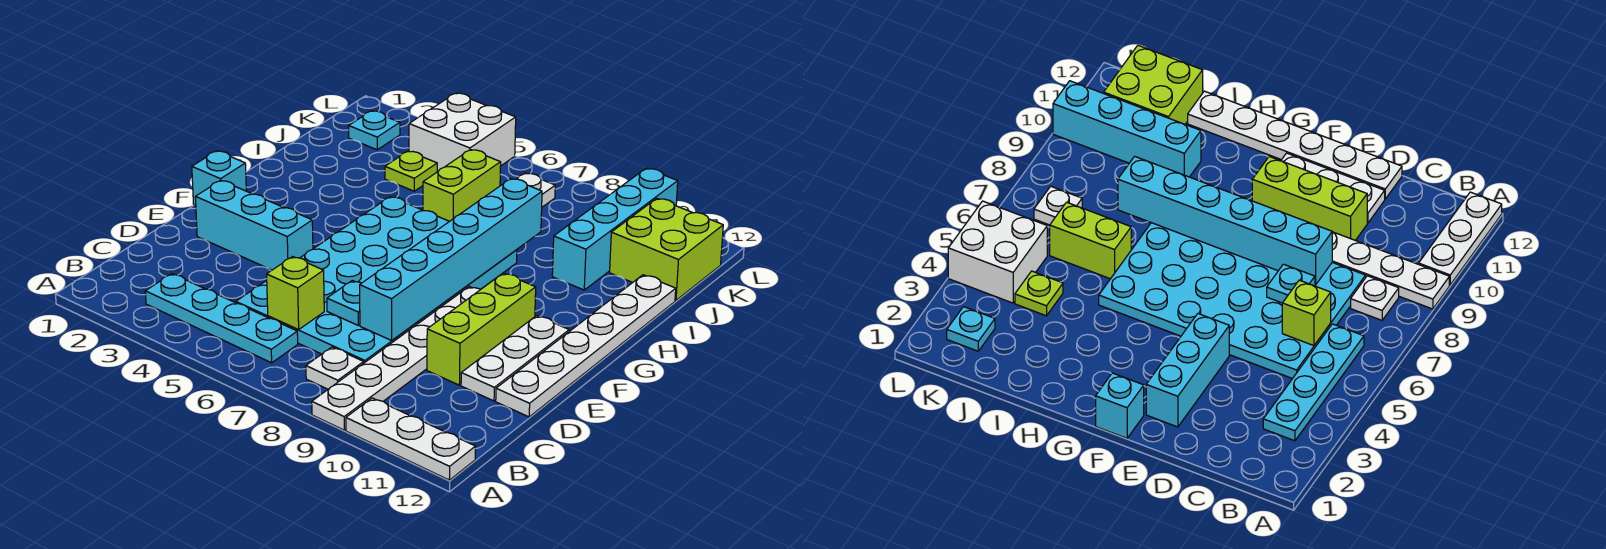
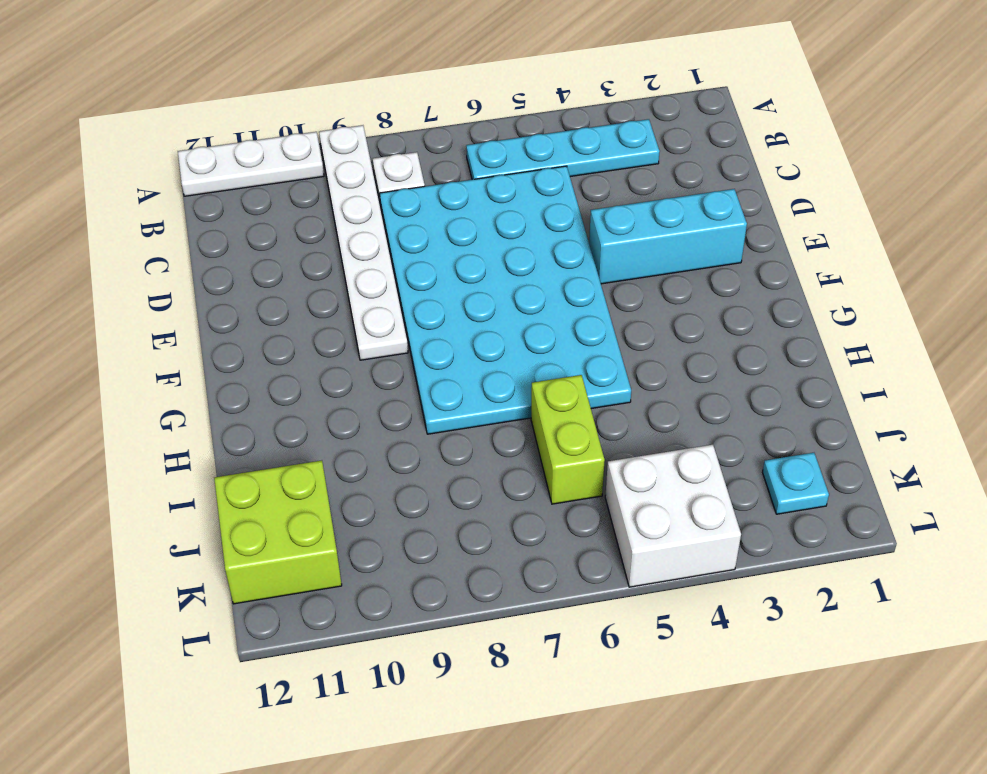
none -> lime brick D10:F10 level 1
none -> white plate D11:F11 level 1
none -> white plate D12:I12 level 1

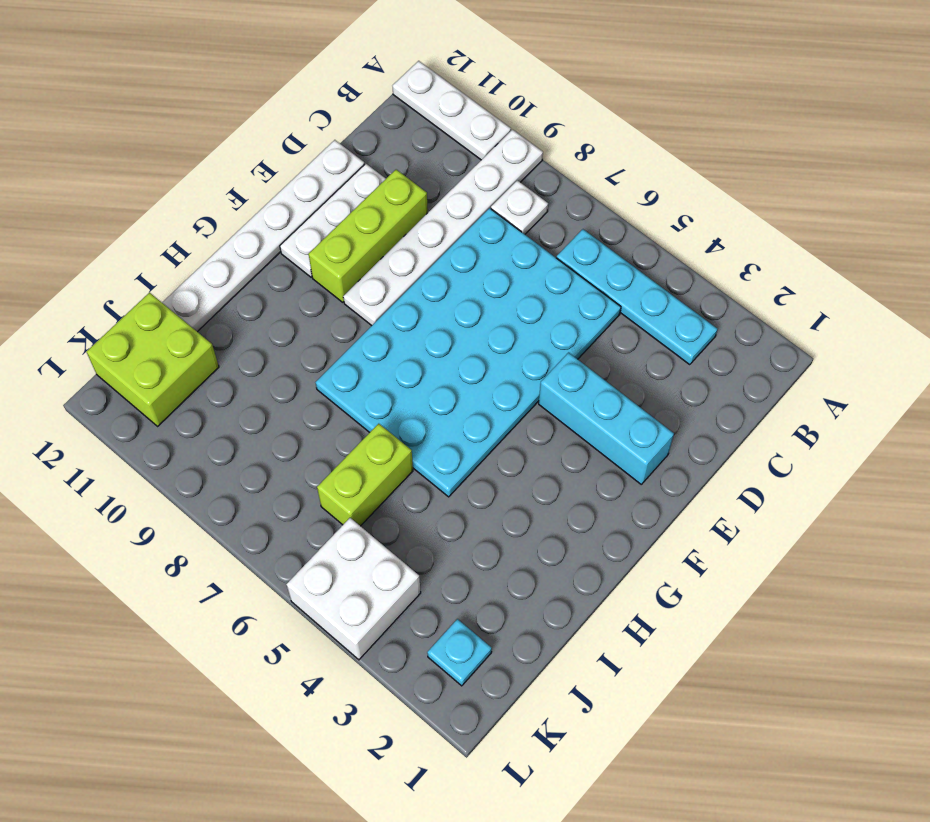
none -> cyan brick F1 level 1
none -> cyan brick I10:L10 level 1
none -> lime plate J4 level 1

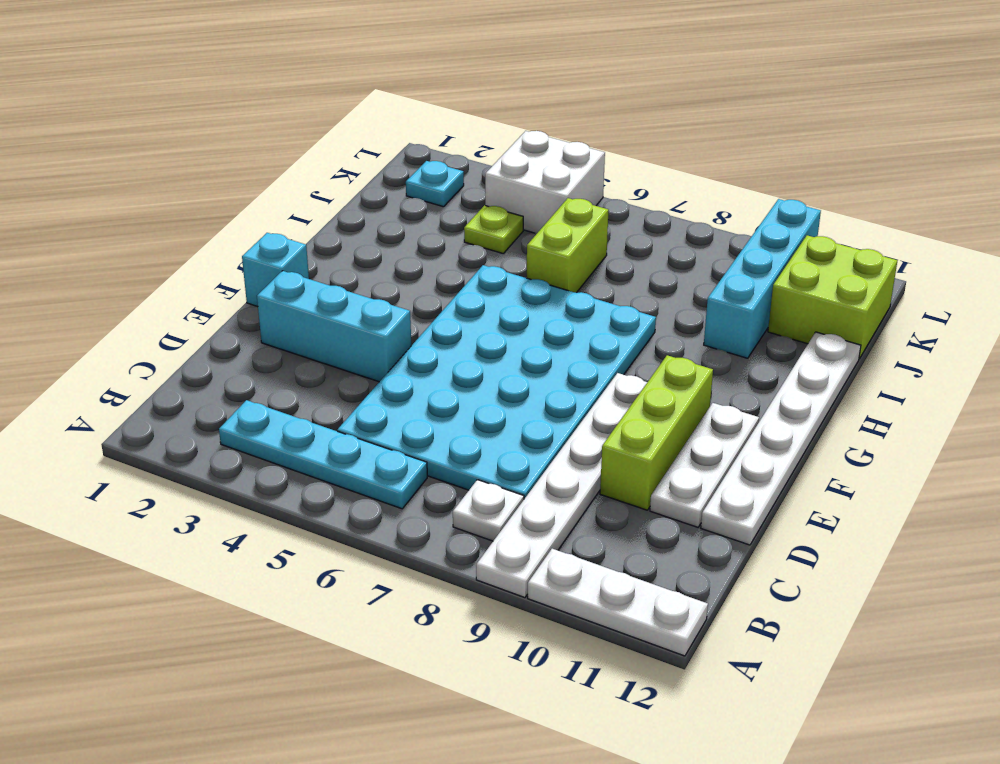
none -> white plate K7 level 1
none -> lime brick C6 level 2
none -> cyan plate D7 level 2

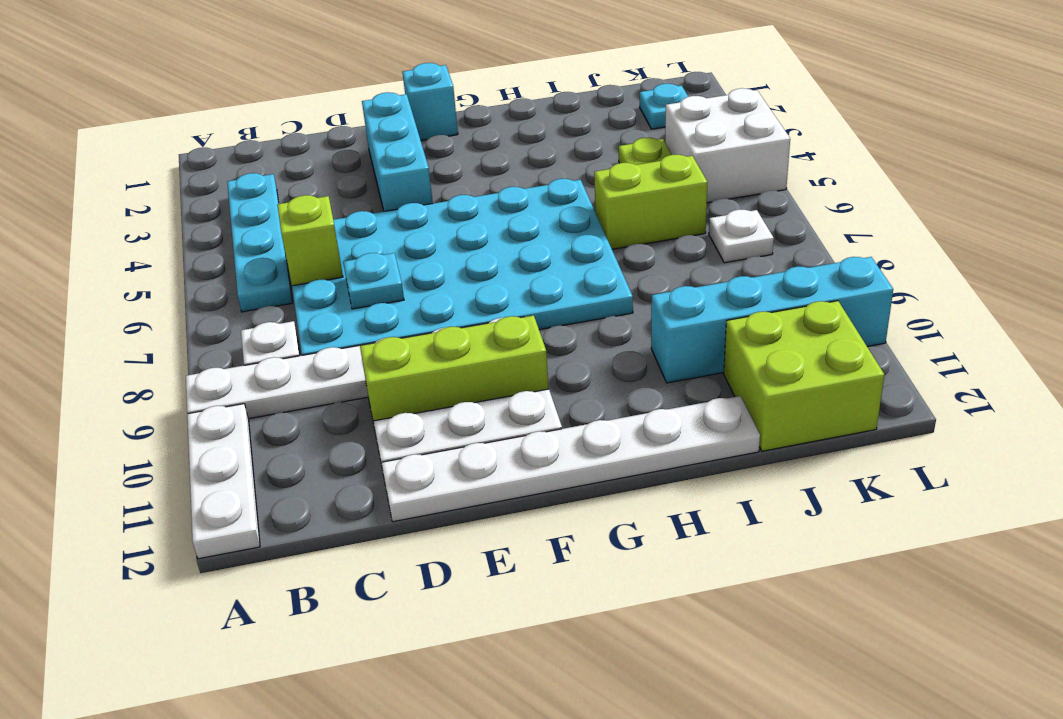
none -> cyan brick D8:I8 level 2

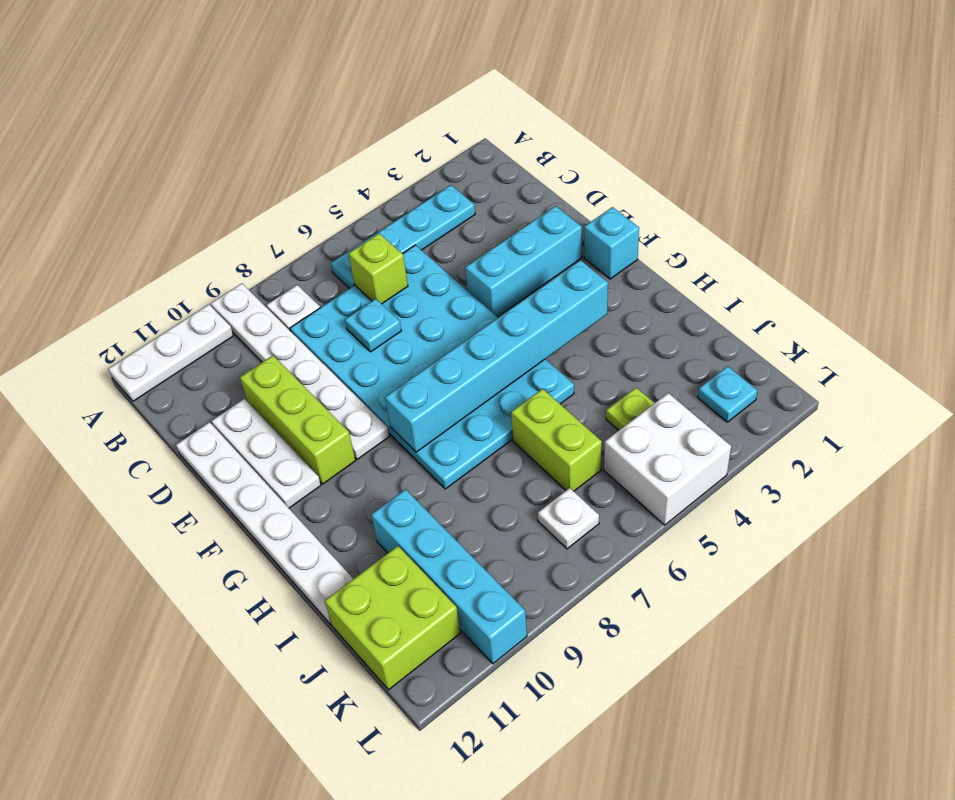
cyan brick G3:G8 level 2 -> cyan brick D8:I8 level 2

